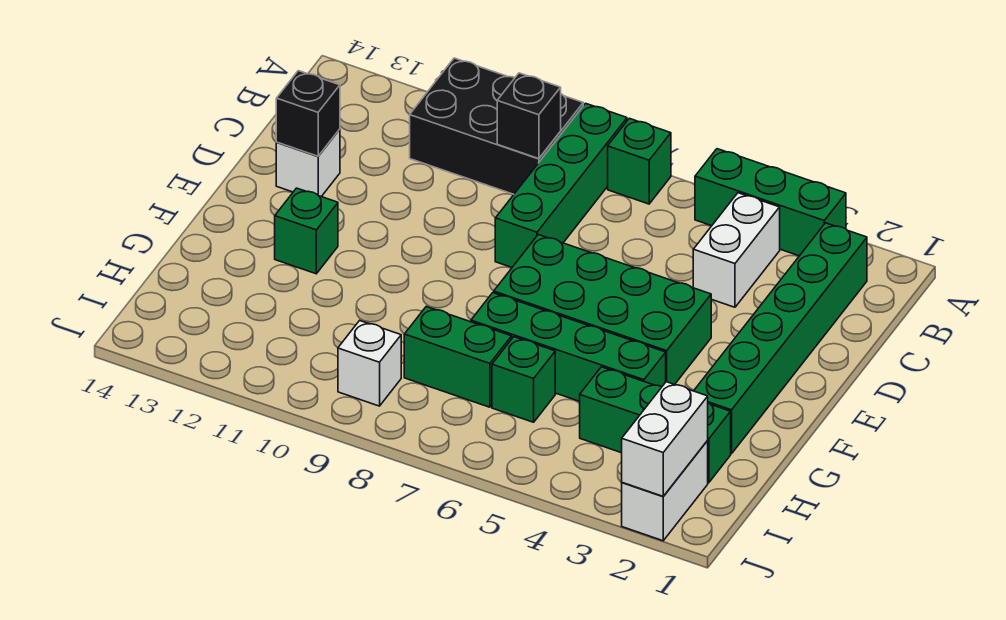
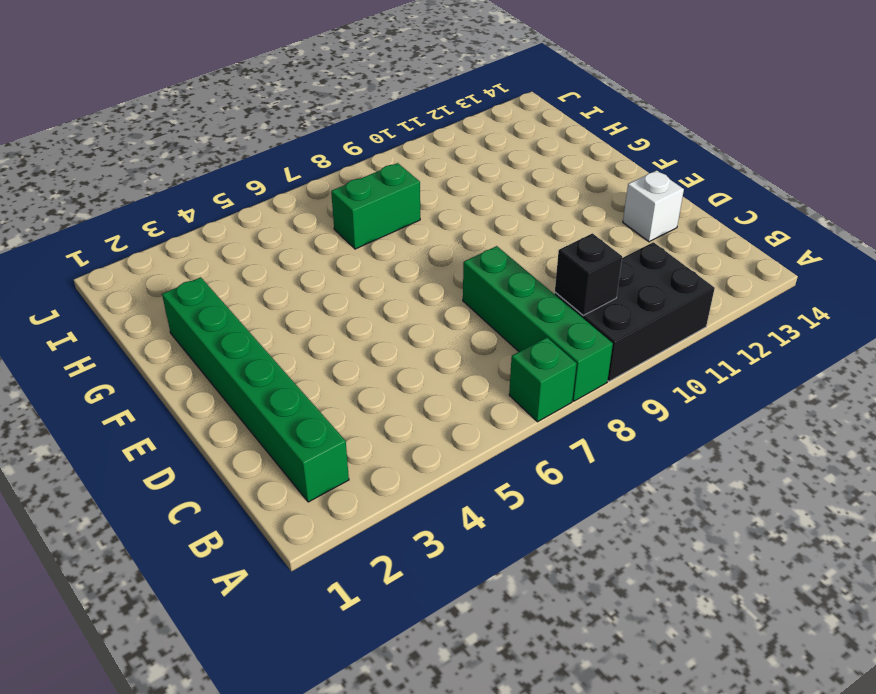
none -> green brick A3:A5 level 1
none -> white brick B4:C4 level 1
none -> green brick E4:F7 level 1

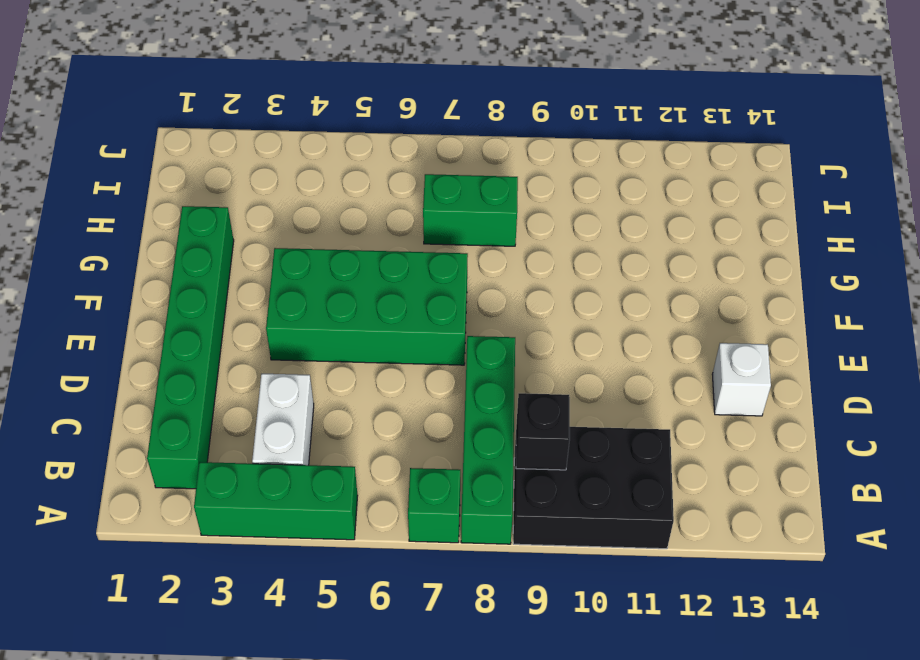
none -> green brick F12 level 1
none -> green brick G4:G7 level 1
none -> green brick H2:H4 level 1

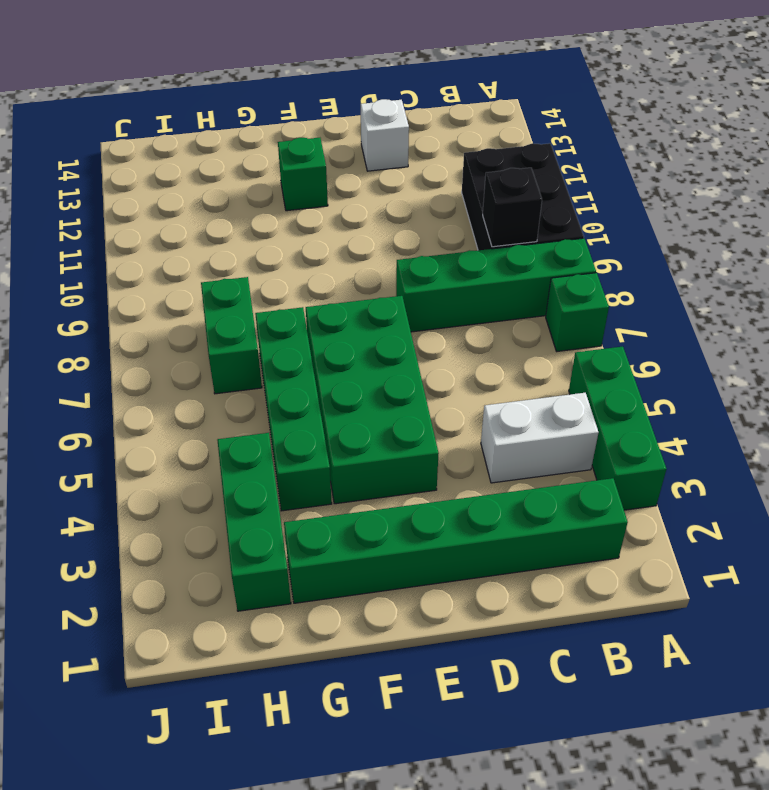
none -> green brick H6 level 1
none -> white brick I2:J2 level 1
none -> white brick I9 level 1

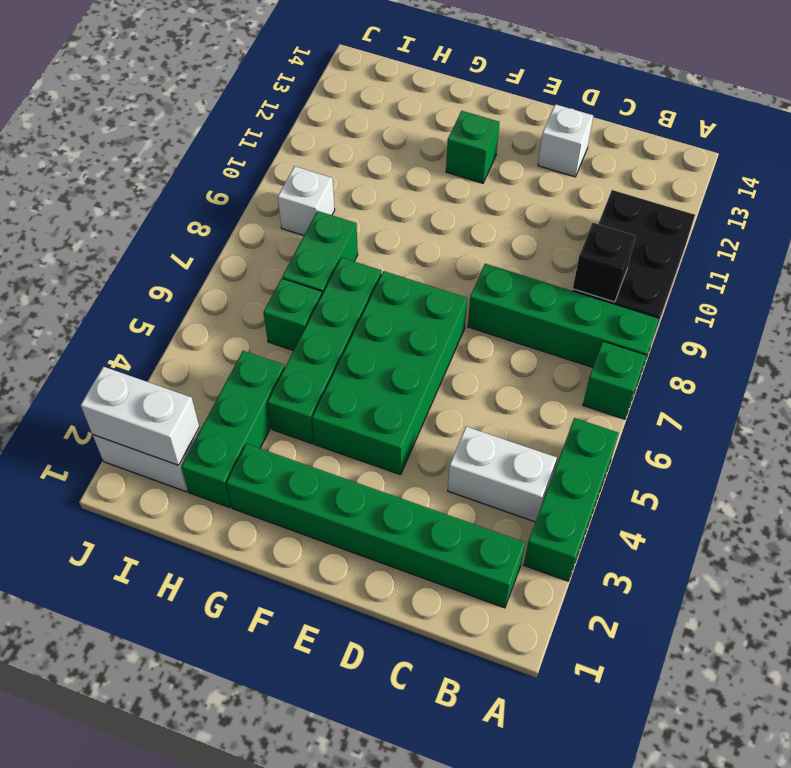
none -> black brick D13 level 2

